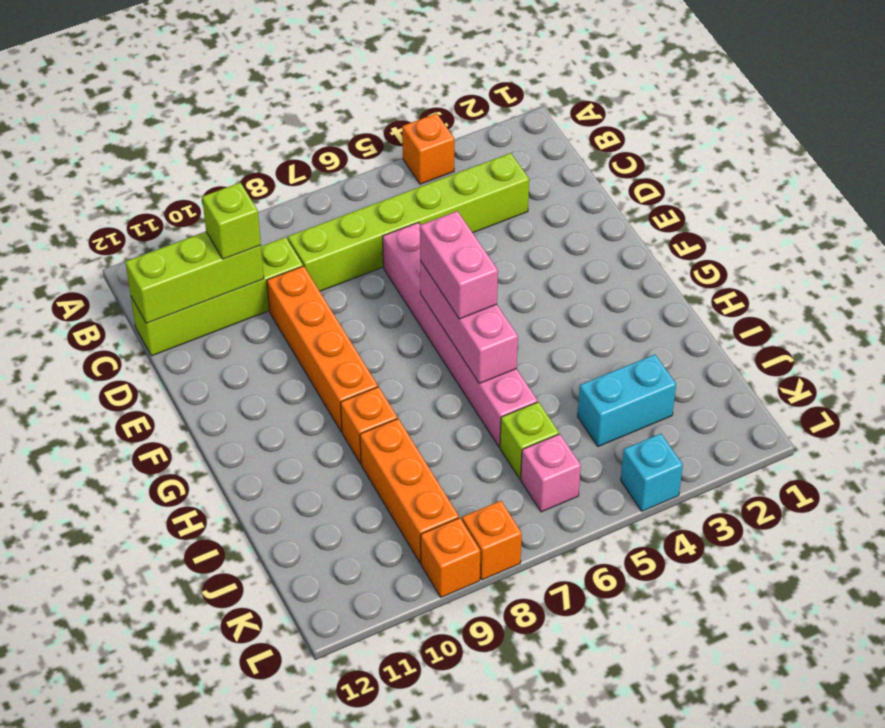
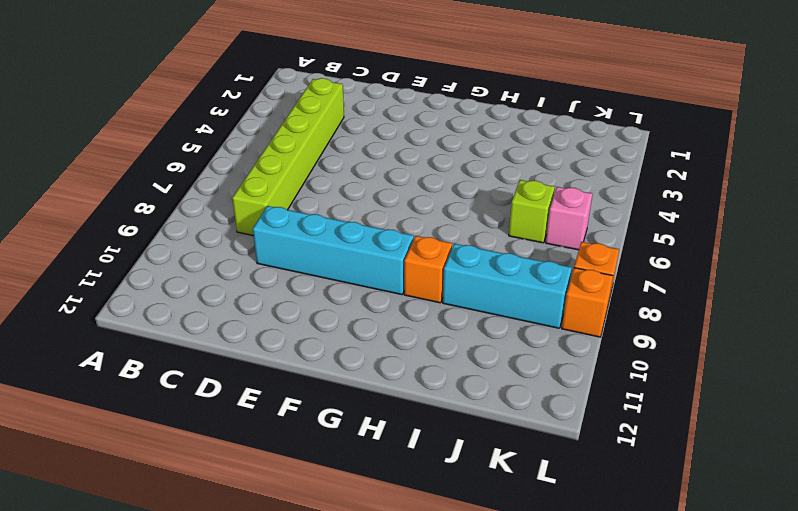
cyan brick D9:G9 level 1 -> orange brick D9:G9 level 1
cyan brick I9:K9 level 1 -> orange brick I9:K9 level 1
none -> orange brick A4 level 1
none -> lime brick C9:C12 level 1
none -> pink brick D6:I6 level 1

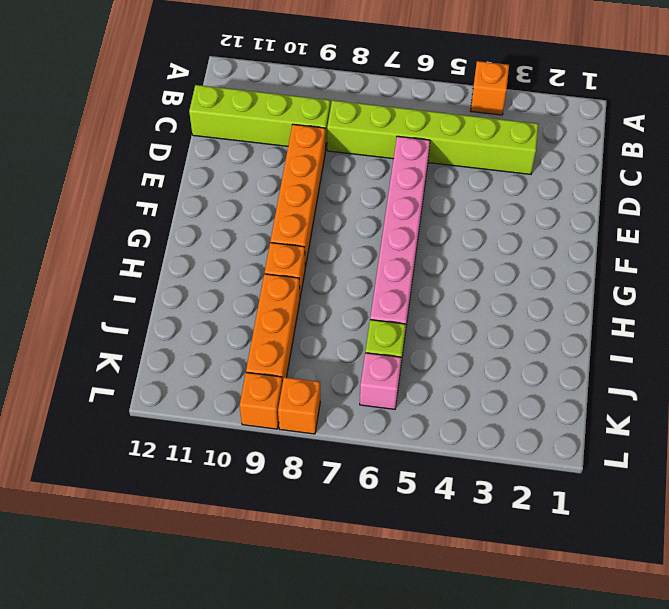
none -> cyan brick J3:J4 level 1
none -> cyan brick L4 level 1
none -> lime brick C10:C12 level 2

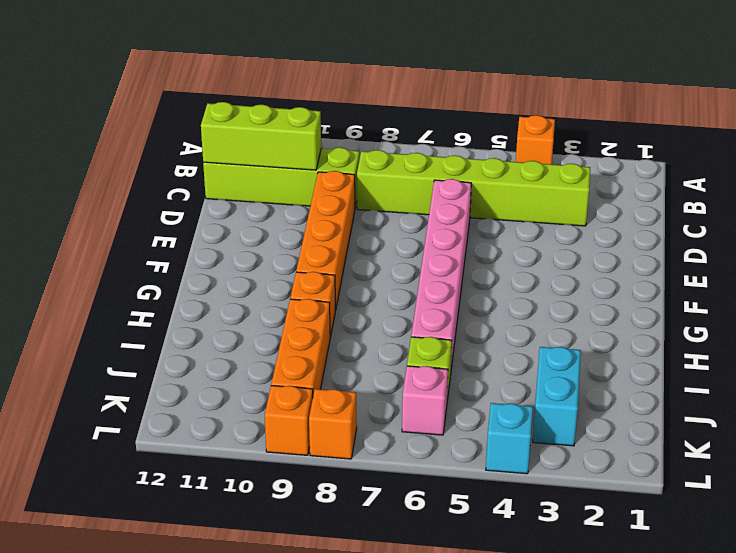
cyan brick J3:K3 level 1 -> cyan brick J3:J4 level 1
none -> pink brick F6:H6 level 2
none -> lime brick C10 level 3
none -> pink brick F6:G6 level 3

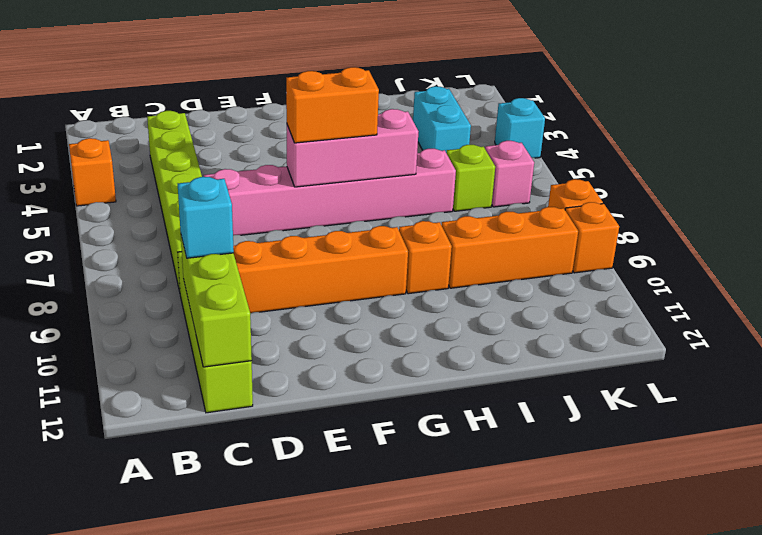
cyan brick C10 level 3 -> lime brick C10 level 3
orange brick F6:G6 level 3 -> pink brick F6:G6 level 3

